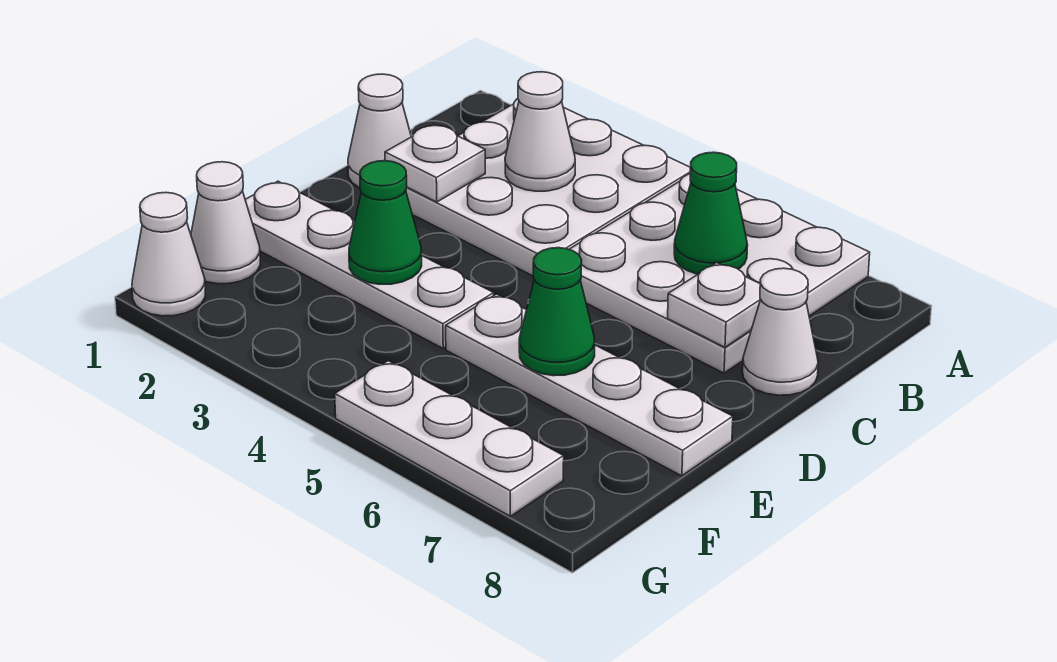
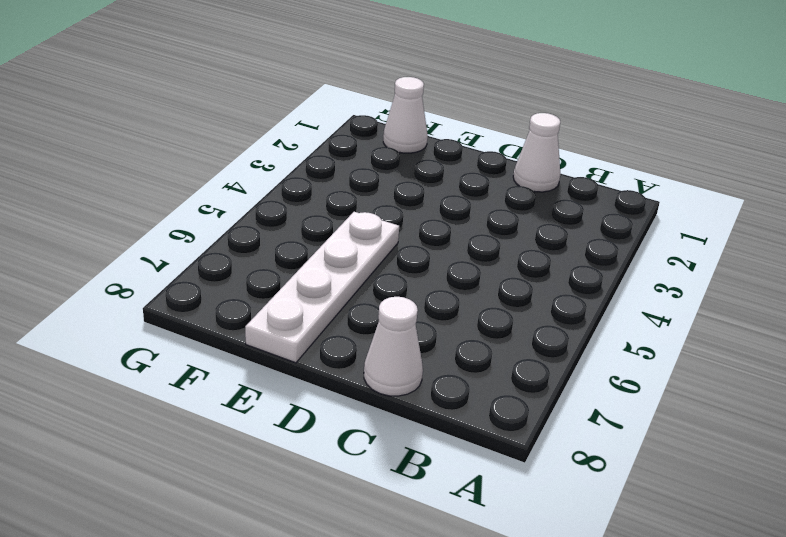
none -> white plate A2:C4 level 1
none -> white plate A5:C7 level 1
none -> white plate E1:E4 level 1

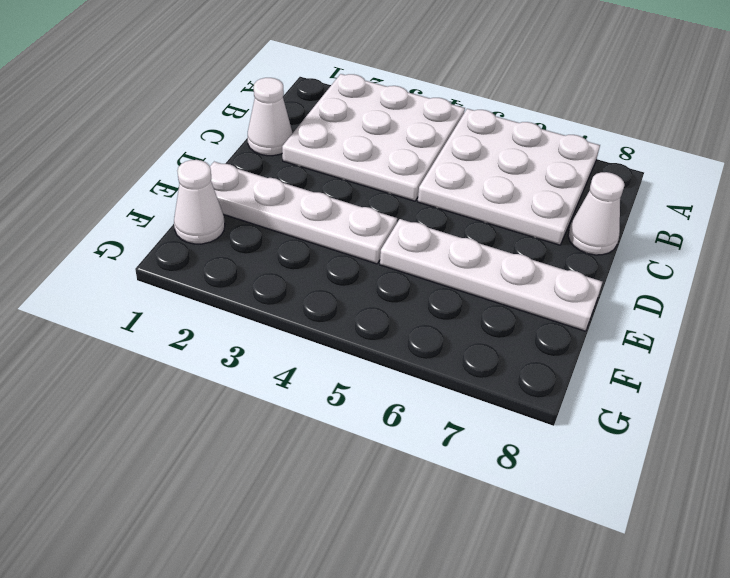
none -> white cone G1 level 1
none -> white plate G5:G7 level 1
none -> white cone B3 level 2

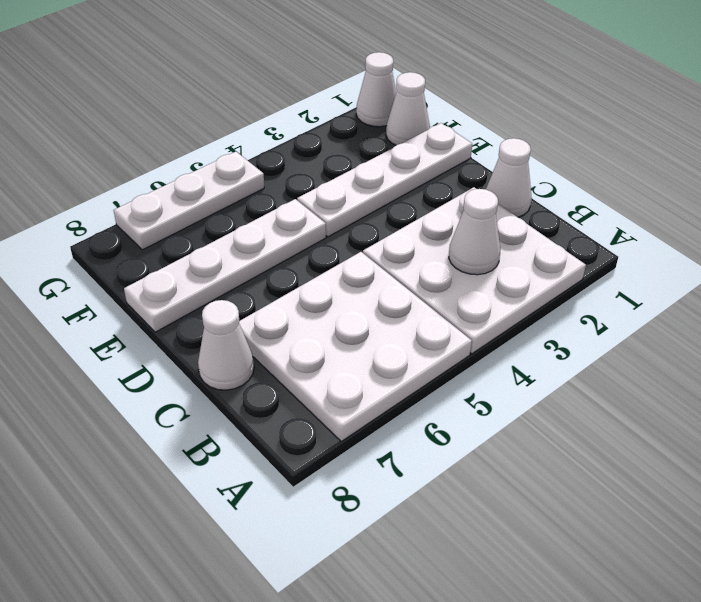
none -> green cone B6 level 2
none -> white plate C2 level 2
none -> white plate C7 level 2

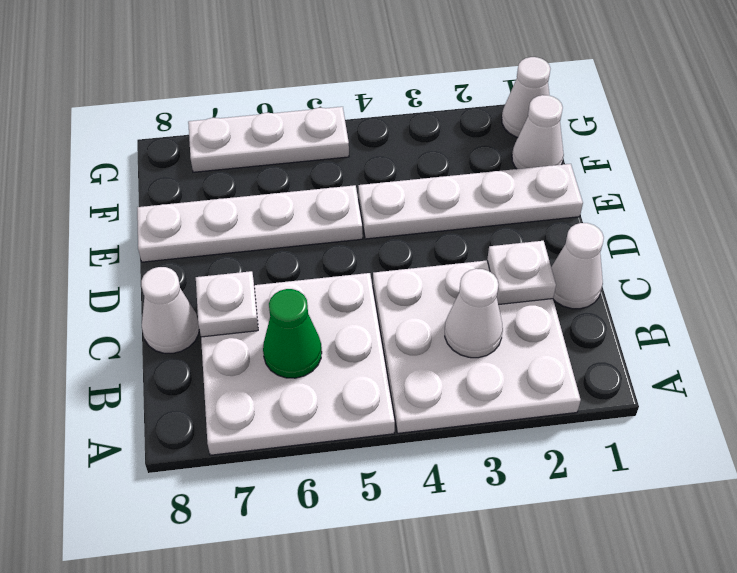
none -> green cone E3 level 2
none -> green cone E6 level 2

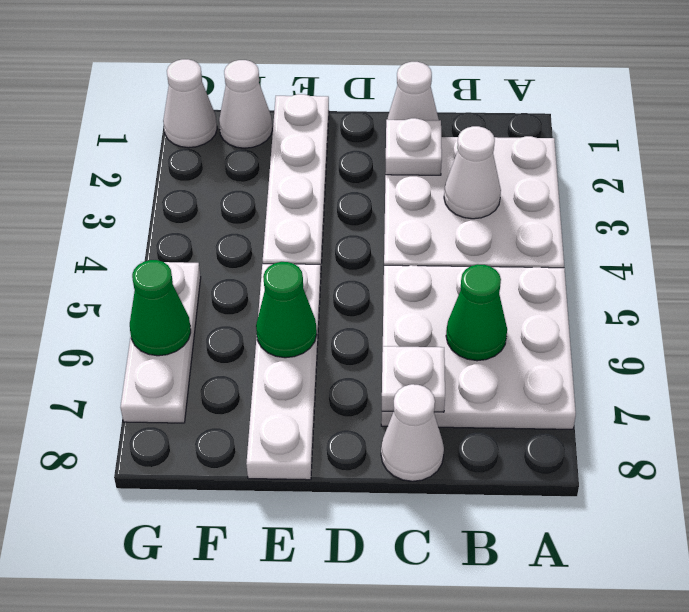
green cone G6 level 2 -> green cone E3 level 2

